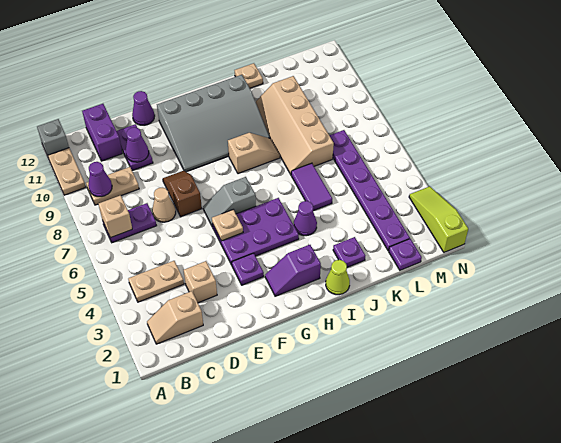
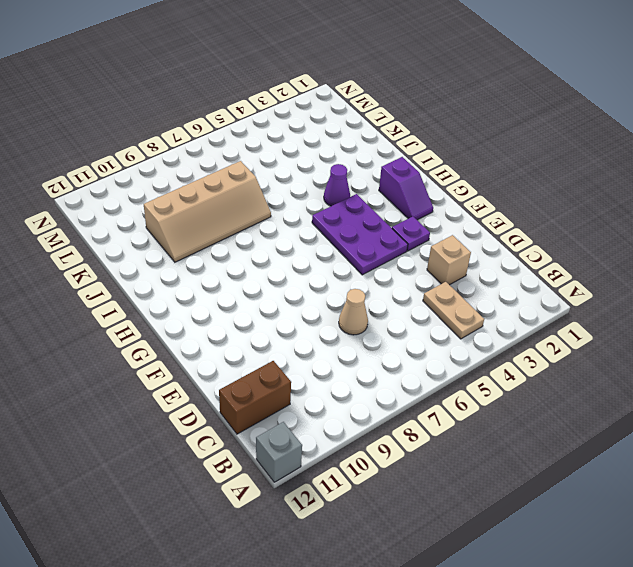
brown brick C11:C12 level 1 -> purple brick C11:C12 level 1
none -> tan plate A10:A11 level 1
none -> tan slope B2:C2 level 1 top C
none -> purple plate B7:C7 level 1
none -> tan plate B9:C9 level 1

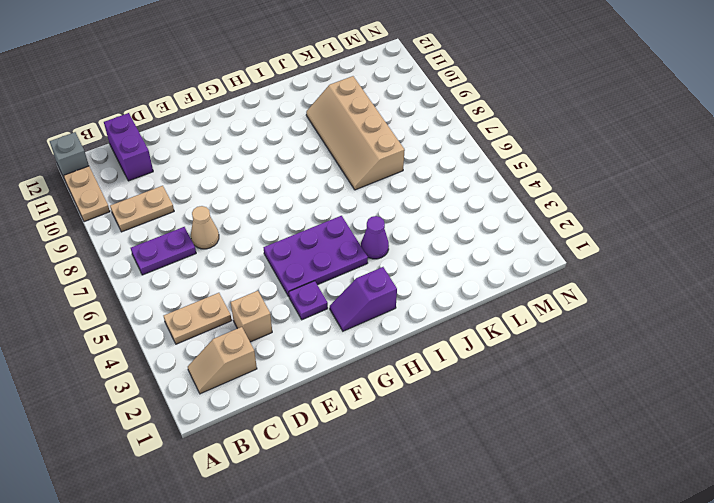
none -> purple plate D10:D11 level 1
none -> brown slope E7:E8 level 1 top 7
none -> purple cone E12 level 1
none -> grey slope F6:G6 level 1 top G

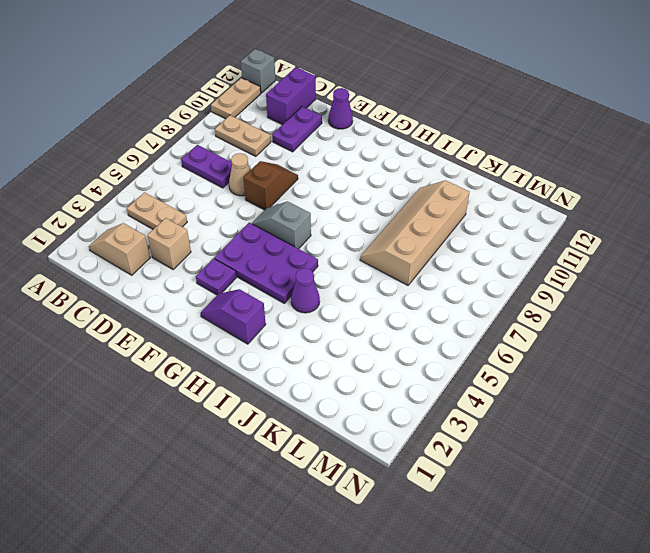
none -> grey slope F9:I11 level 1 top 11
none -> tan slope H8:I8 level 1 top H
none -> lime cone I1 level 1
none -> purple plate J2 level 1

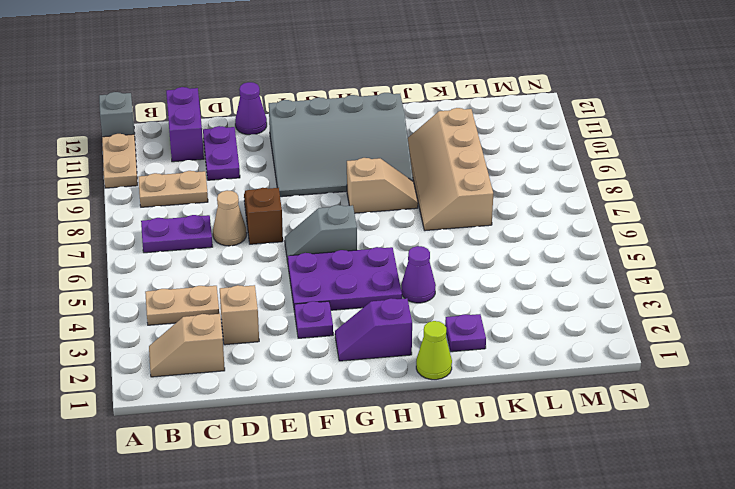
none -> purple tile J5:J6 level 1
none -> tan plate J12 level 1
none -> purple plate L1 level 1
none -> purple plate L2:L7 level 1

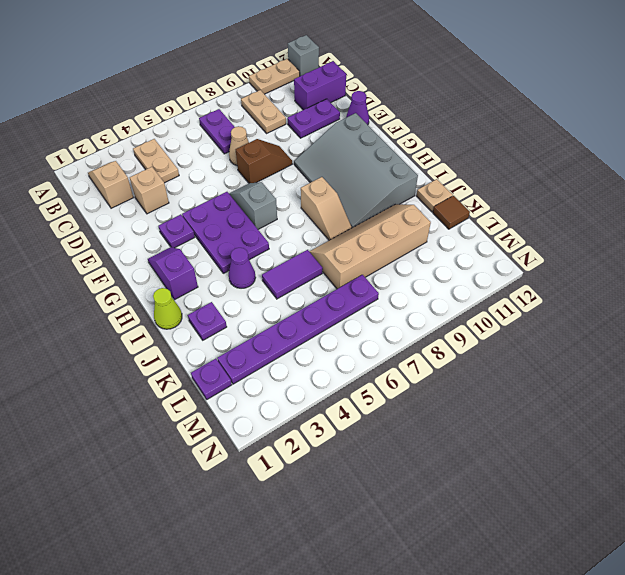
brown tile K12 level 1 -> none
none -> lime slope N1:N3 level 1 top 1
none -> tan brick B7 level 2
none -> purple cone B9 level 2
none -> purple cone D10 level 2

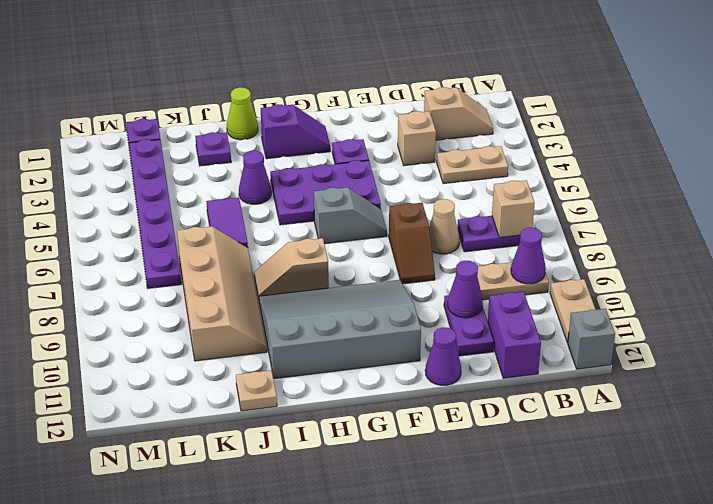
none -> lime slope N1:N3 level 1 top 1
none -> tan plate F5 level 2

